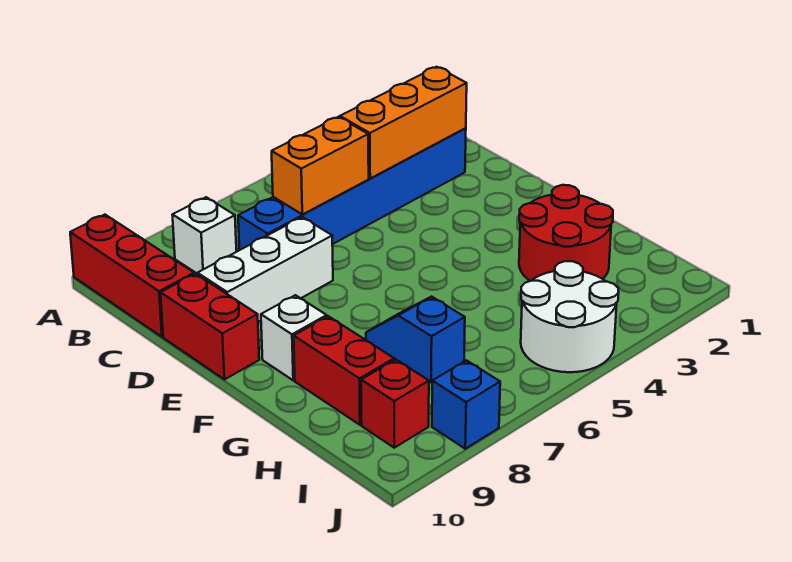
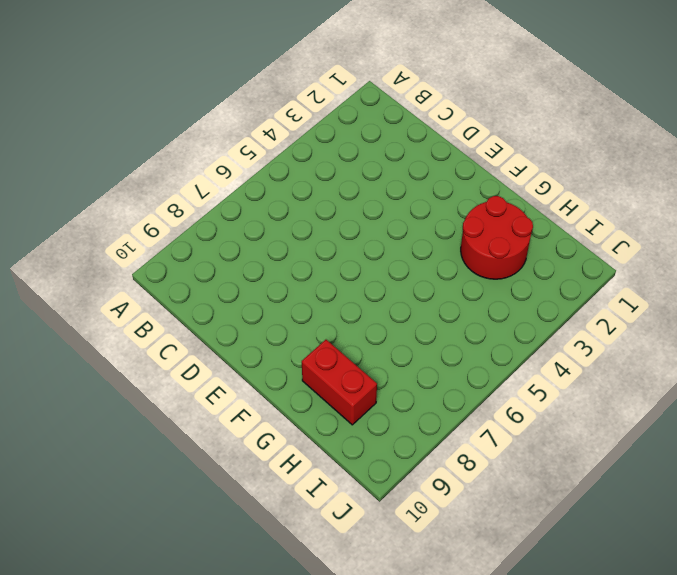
none -> red brick A10:C10 level 1
none -> white brick B8 level 1
none -> blue brick C2:C7 level 1

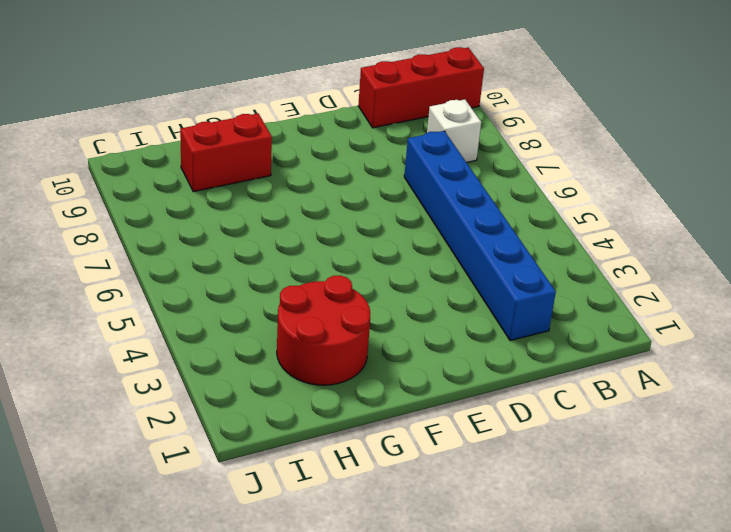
none -> white brick D7:D9 level 1
none -> red brick D10:E10 level 1
none -> white brick F9 level 1

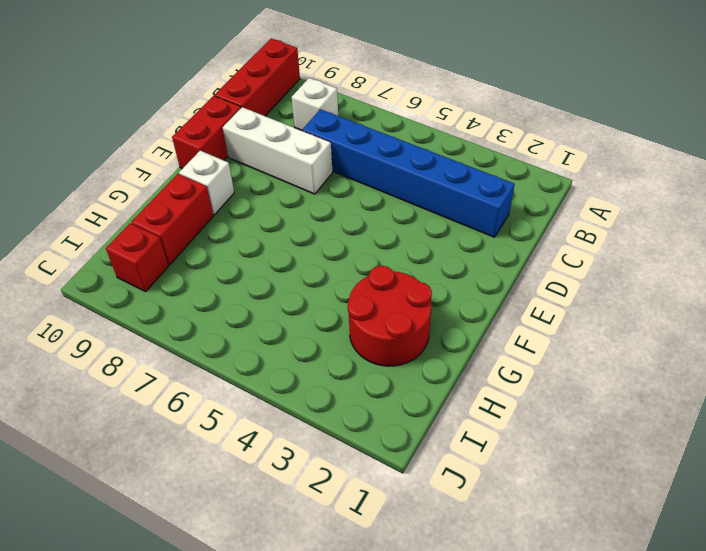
none -> blue slope G7:H7 level 1 top H
none -> white round brick I4:J5 level 1
none -> blue brick J8 level 1

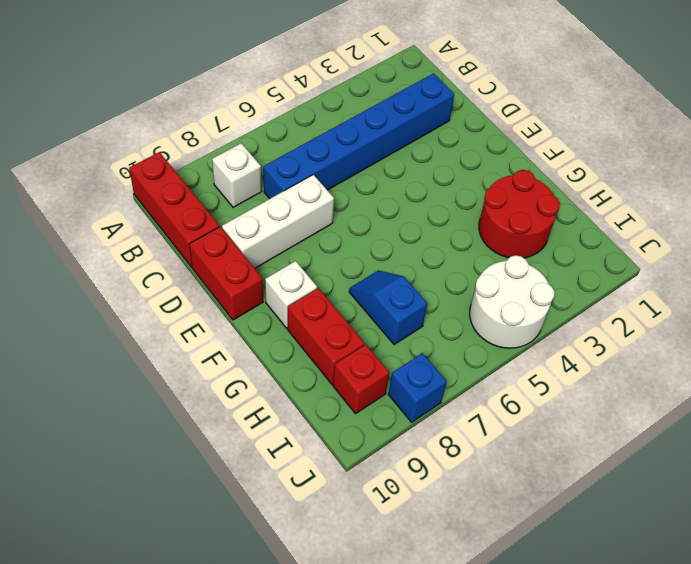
none -> orange brick C2:C4 level 2
none -> orange brick C5:C6 level 2

